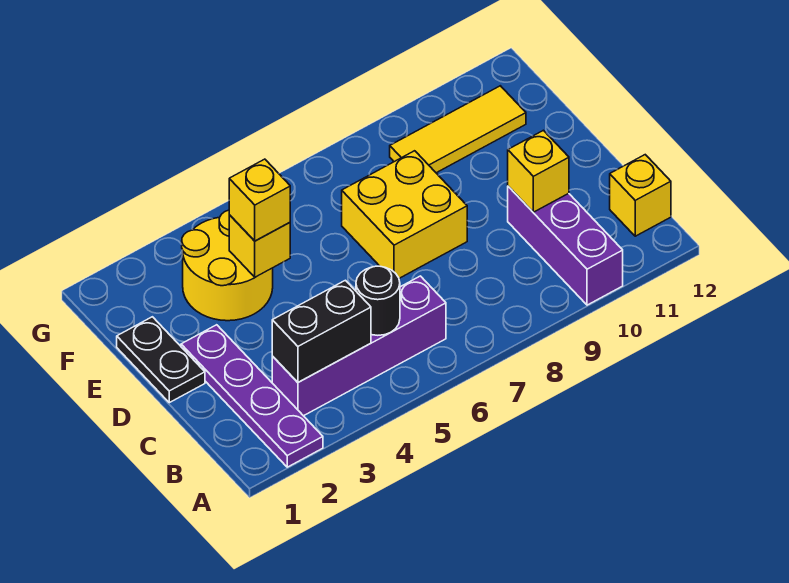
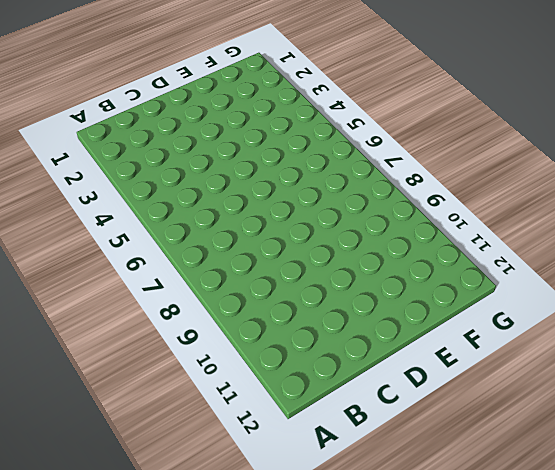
none -> purple plate A2:D2 level 1
none -> purple brick A10:C10 level 1
none -> purple brick B3:B6 level 1

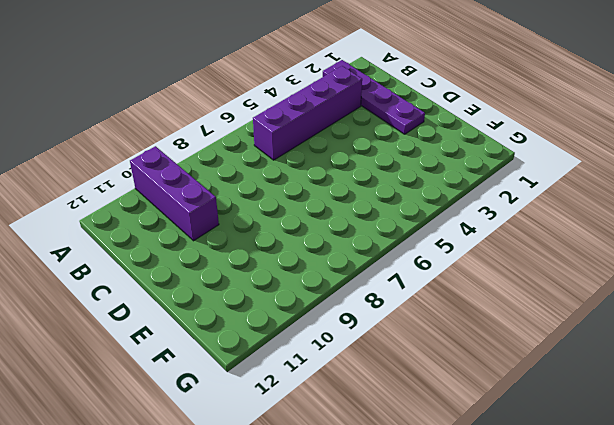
none -> yellow brick B12 level 1
none -> black plate D1:E1 level 1
none -> yellow brick D7:E8 level 1

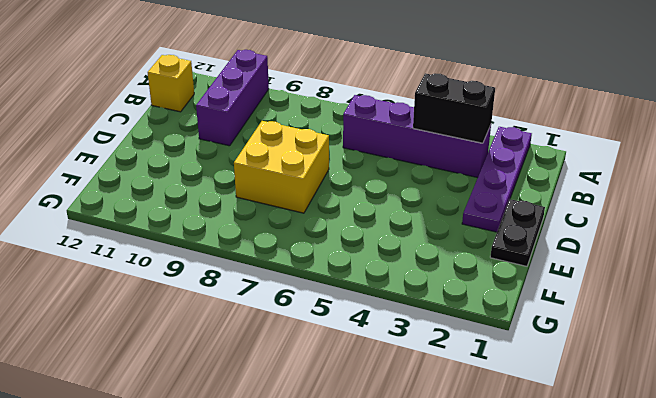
none -> yellow round brick E3:F4 level 1
none -> yellow tile F9:F11 level 1
none -> black round brick B5 level 2

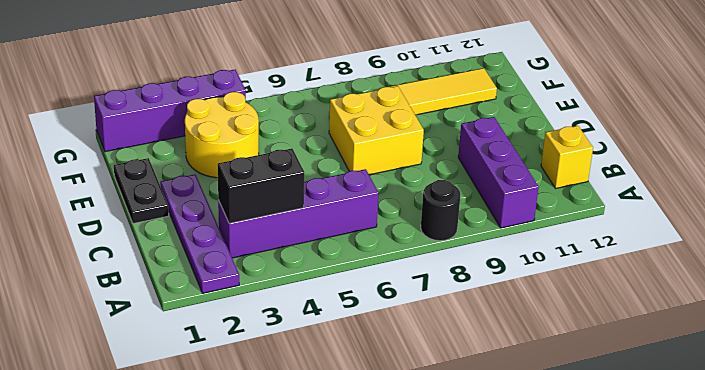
black round brick A8 level 1 -> black round brick B5 level 2
purple brick G1:G4 level 1 -> none
none -> yellow brick C10 level 2
none -> yellow brick E4 level 2
none -> yellow brick E4 level 3

